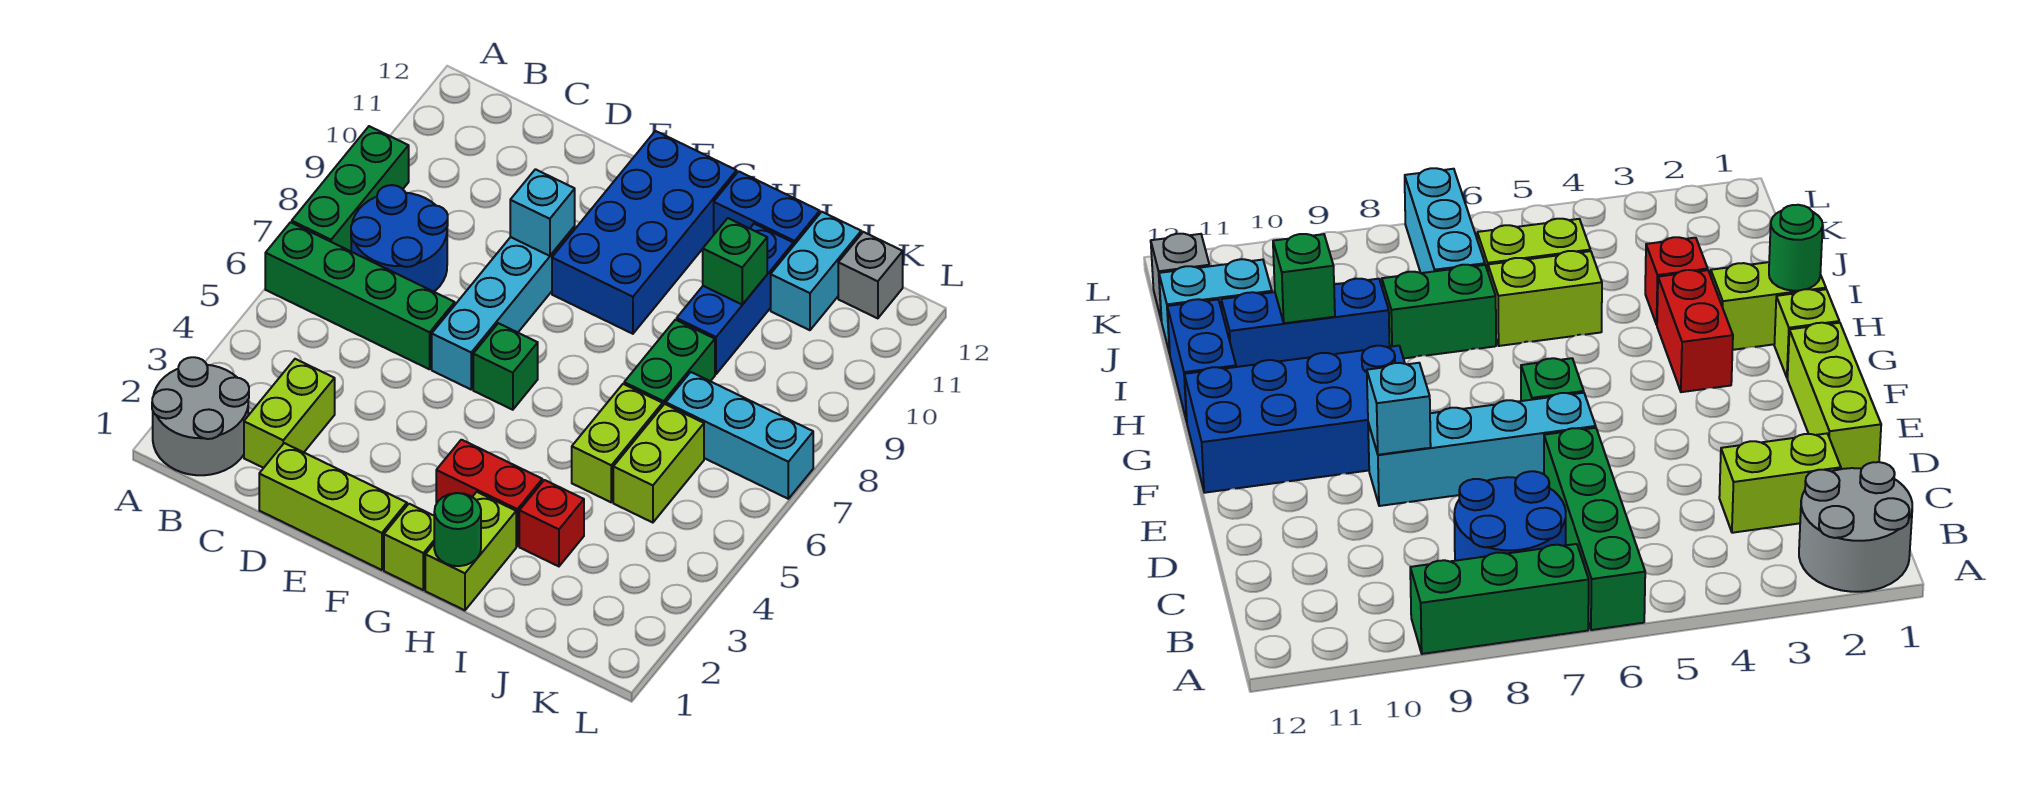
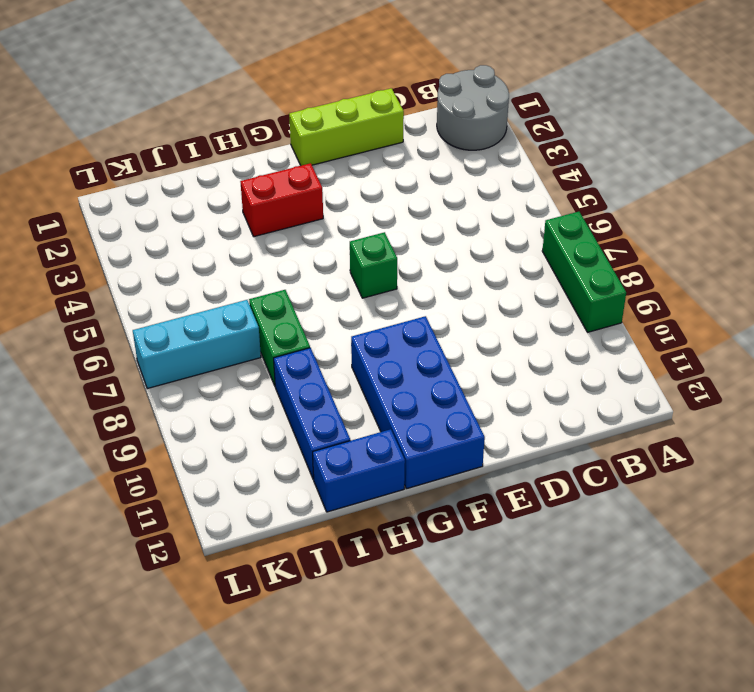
none -> green brick A6:D6 level 1
none -> blue round brick B7:C8 level 1
none -> lime brick C2:C3 level 1

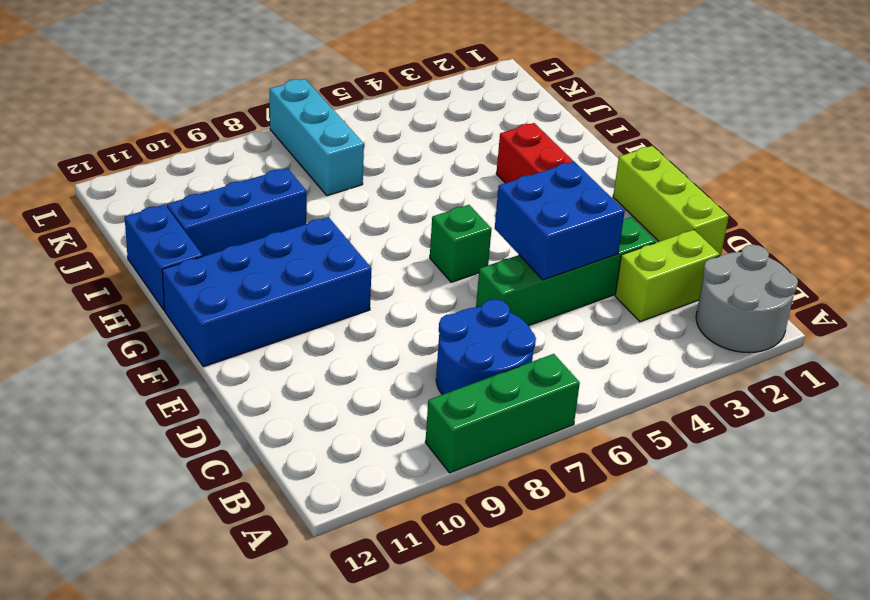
green brick D3:D6 level 1 -> green brick A6:D6 level 1
blue brick D4:E5 level 2 -> none
none -> cyan brick E6:E9 level 1
none -> lime brick G1 level 1
none -> lime brick H1:H2 level 1

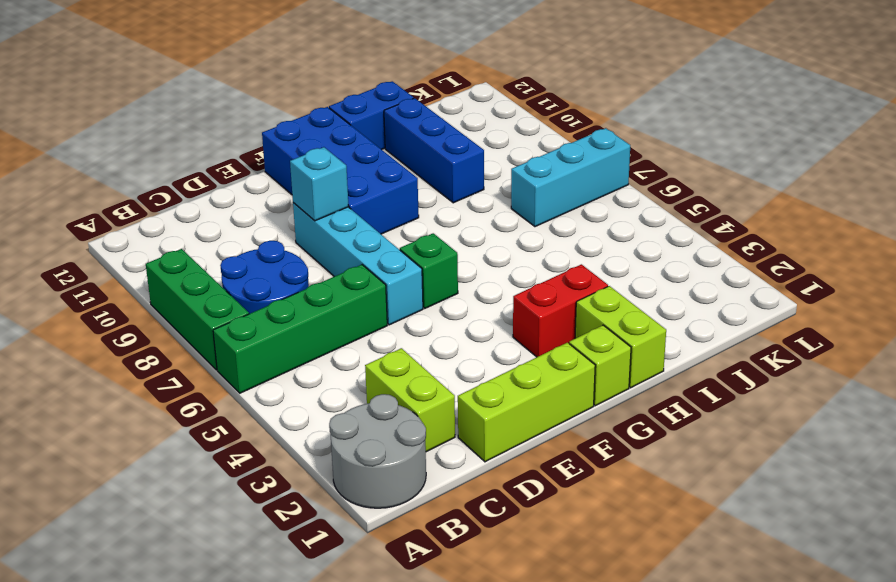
none -> red brick I3 level 1
none -> lime brick I5:I6 level 1
none -> green brick I7:I8 level 1

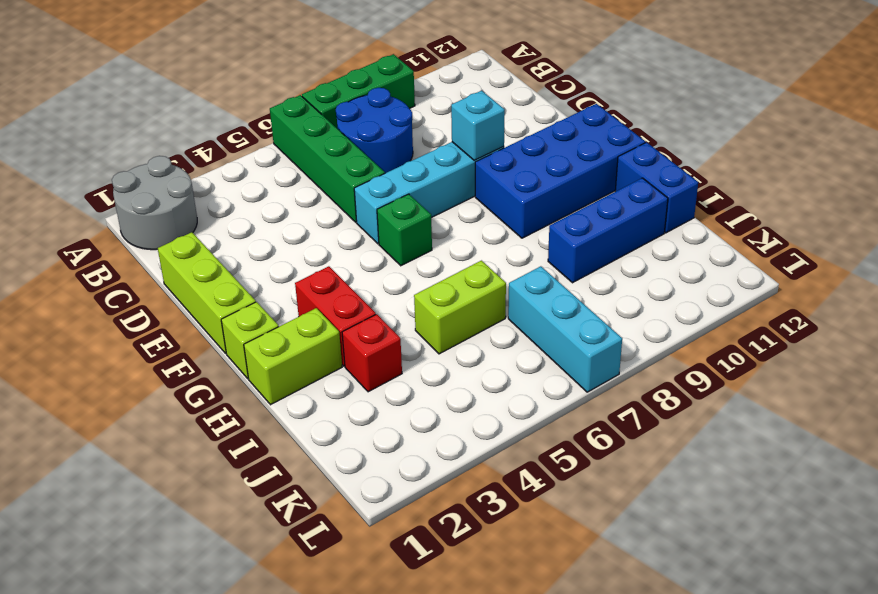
none -> lime brick C2:C3 level 1
none -> green brick I7:I8 level 1
none -> lime brick J5:J6 level 1

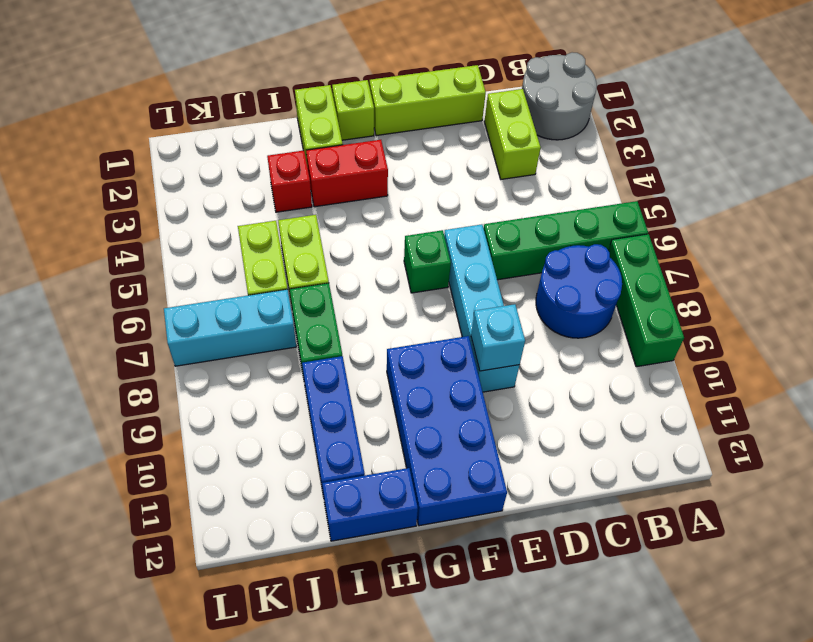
none -> cyan brick J11:J12 level 1
none -> grey brick K12 level 1
none -> green round brick H1 level 2

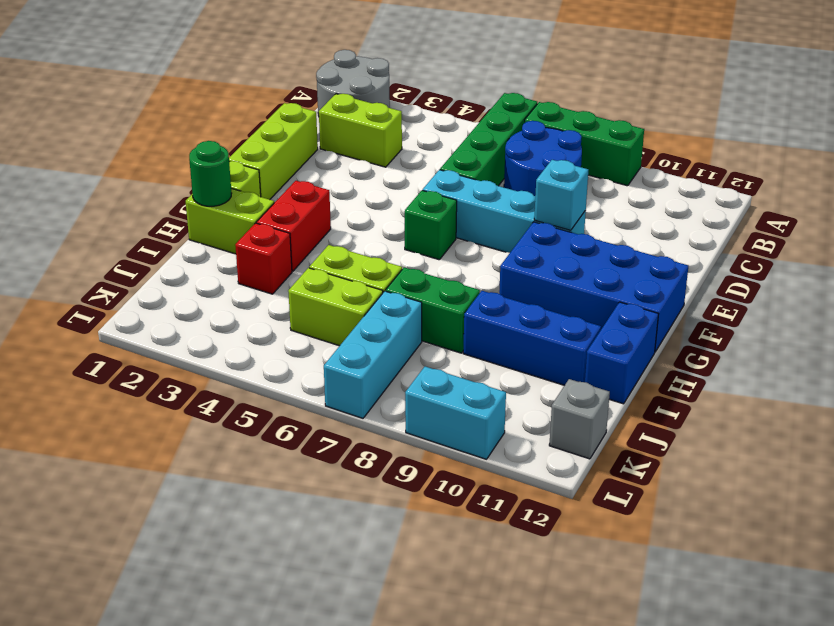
cyan brick L9:L10 level 1 -> cyan brick J11:J12 level 1
none -> green brick I10 level 2

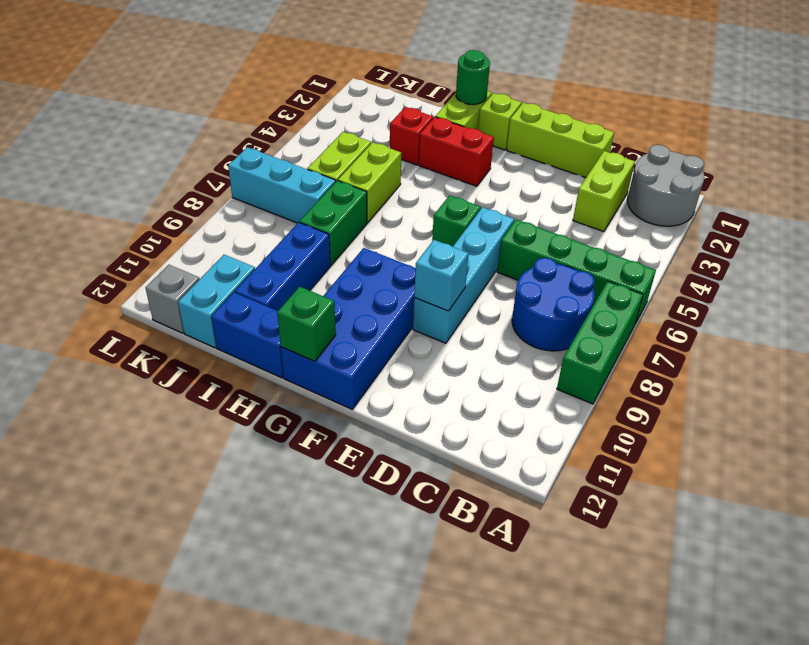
green brick G12 level 2 -> green brick I10 level 2

